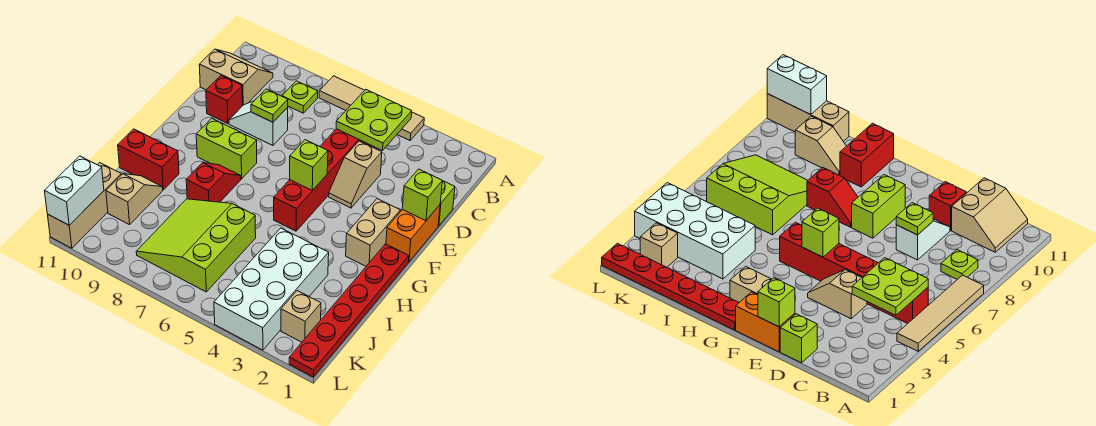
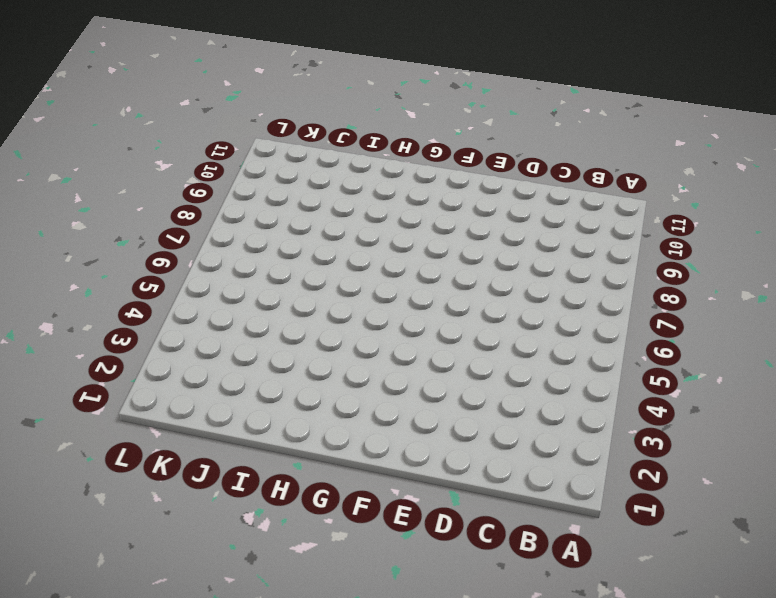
none -> tan tile A4:A7 level 1
none -> red brick B5:G5 level 1
none -> lime plate B8 level 1

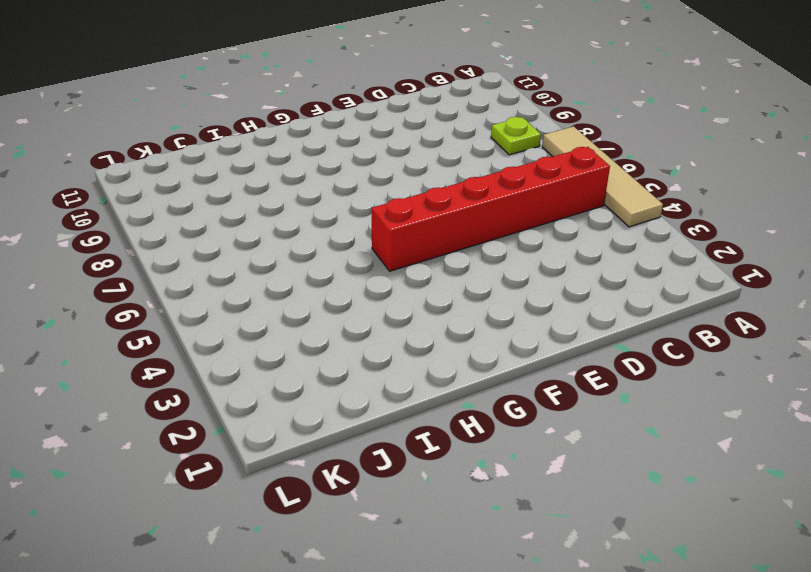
none -> tan slope B10:C11 level 1 top C
none -> lime brick D1 level 1
none -> tan slope D4:E4 level 1 top D

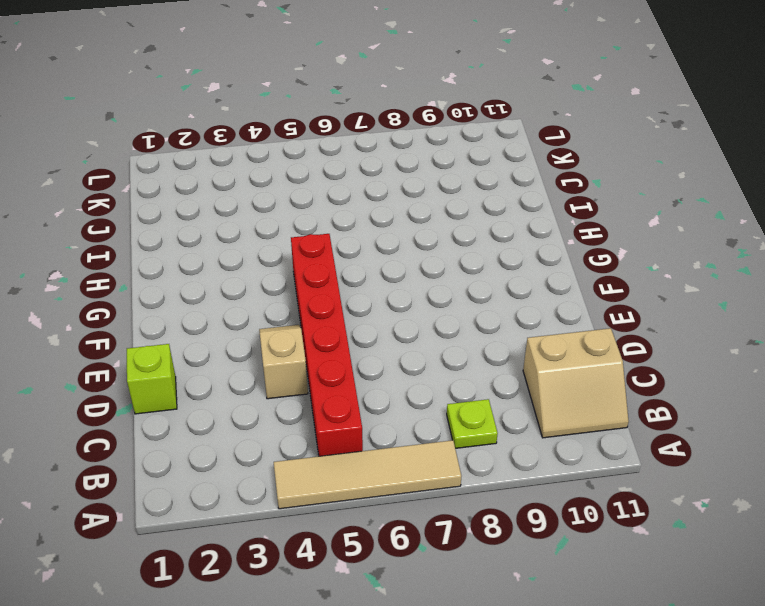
none -> white slope D8:D9 level 1 top 8
none -> red brick D10 level 1
none -> orange brick E1:F1 level 1

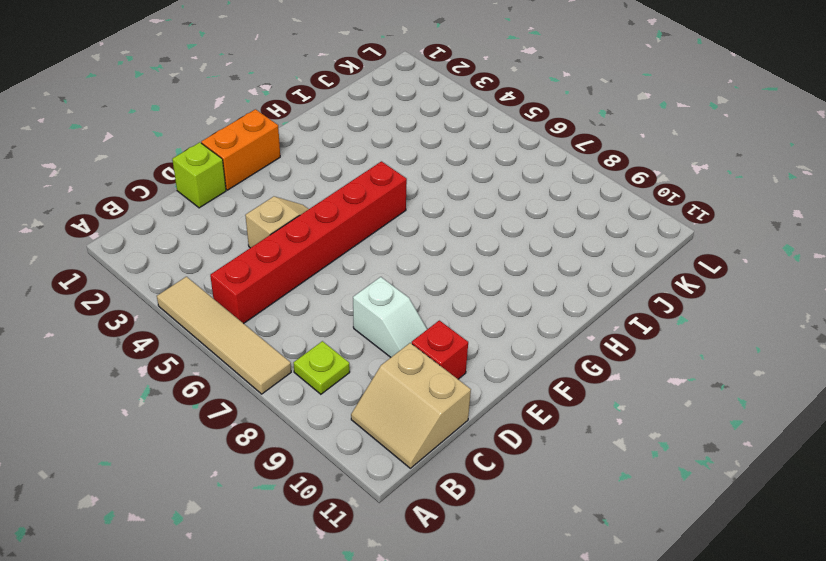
none -> tan brick F2:G2 level 1
none -> lime brick F8:F9 level 1
none -> red plate G1:L1 level 1

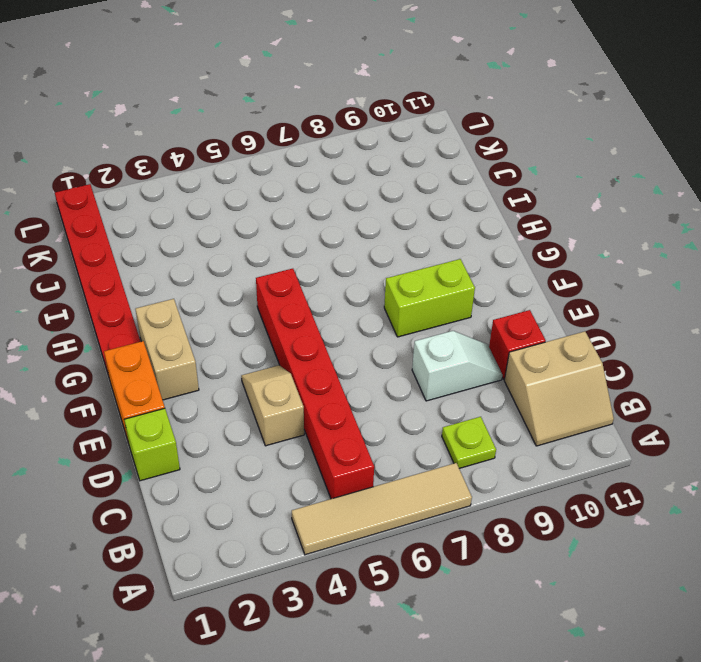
none -> red slope G8:H8 level 1 top H
none -> red brick H10:H11 level 1
none -> white brick I3:L4 level 1

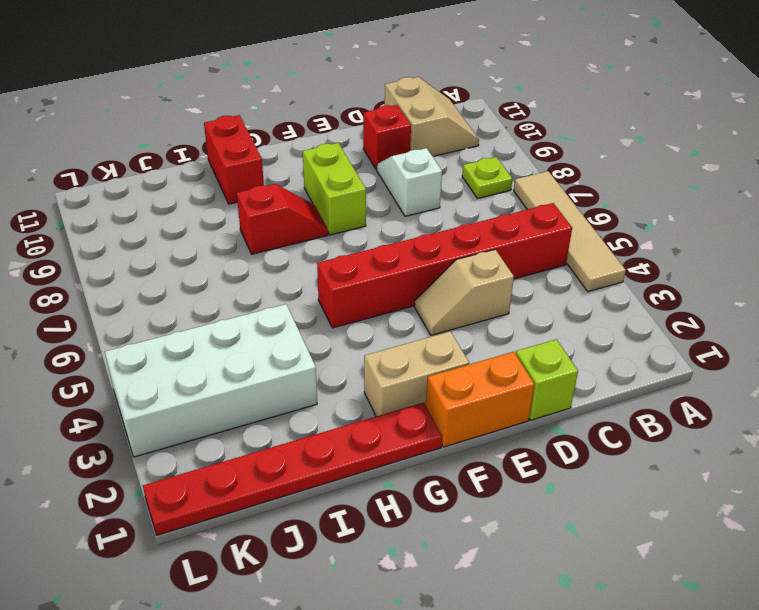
none -> lime slope I6:K8 level 1 top 6
none -> tan slope I10:J10 level 1 top J
none -> tan brick J11:L11 level 1

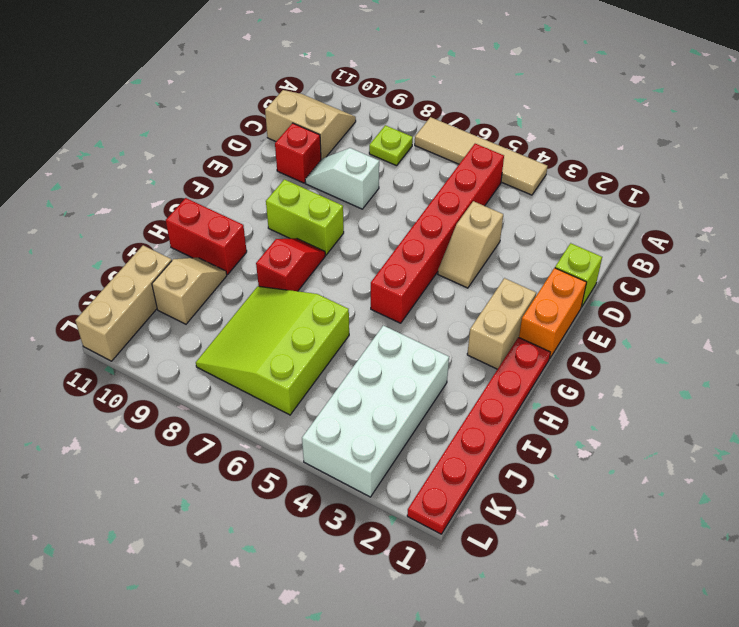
none -> tan brick K2 level 1
none -> lime plate B4:C5 level 2
none -> lime plate D8 level 2

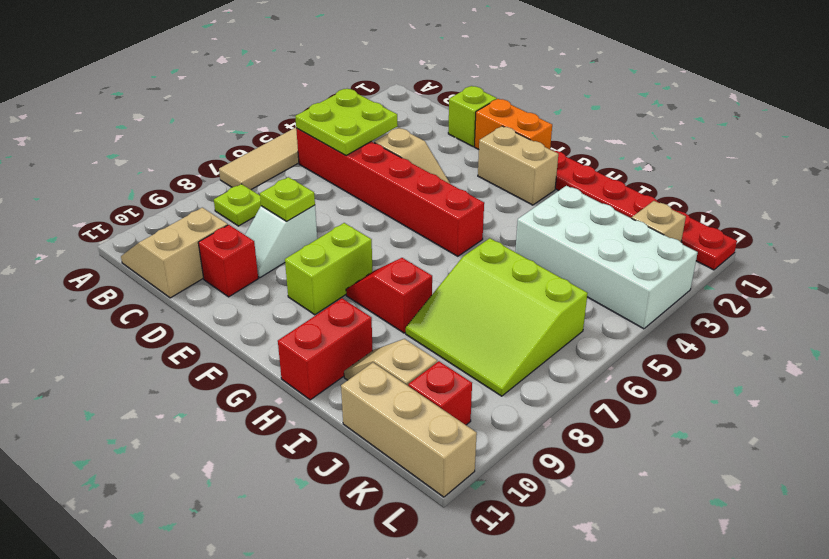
red brick K10 level 1 -> none
none -> lime brick E1 level 2
none -> lime brick F5 level 2
none -> white brick K11:L11 level 2

